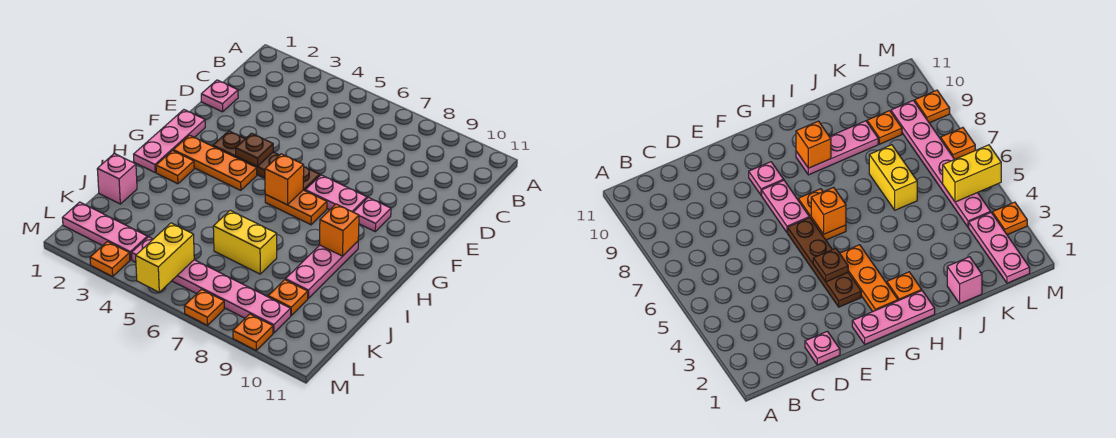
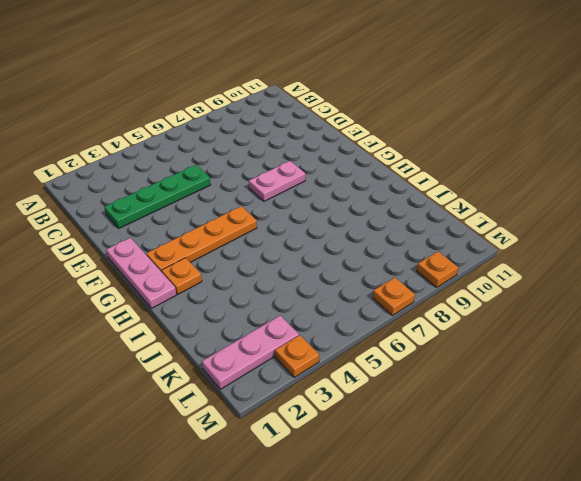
green plate D2:D5 level 1 -> none
orange plate G2:G5 level 1 -> orange plate G2:G4 level 1
none -> pink plate D1 level 1
none -> brown plate F3:F6 level 1
none -> pink plate F9 level 1

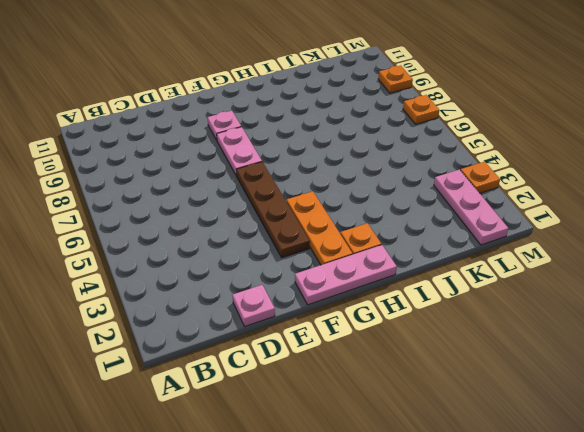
none -> orange plate G6:G7 level 1
none -> pink plate H9:J9 level 1
none -> pink brick J1 level 1

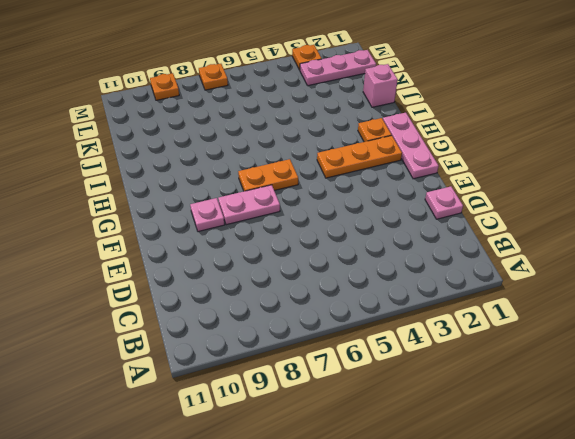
none -> brown plate F3:F6 level 1
none -> pink plate H9:J9 level 1
none -> yellow brick J6:J7 level 1

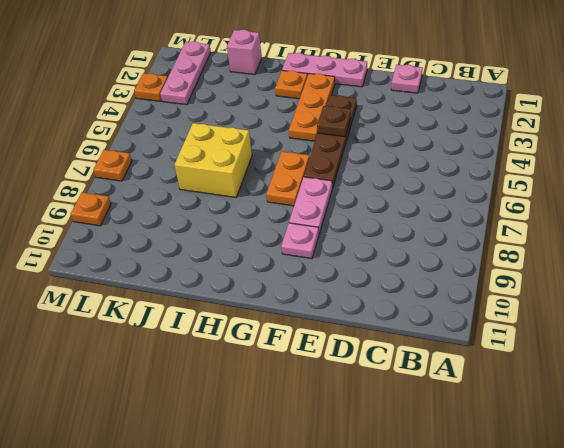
yellow brick I6:J7 level 1 -> yellow brick J6:J7 level 1
none -> pink plate H9:J9 level 1
none -> orange plate K9 level 1
none -> pink plate L4:L9 level 1

